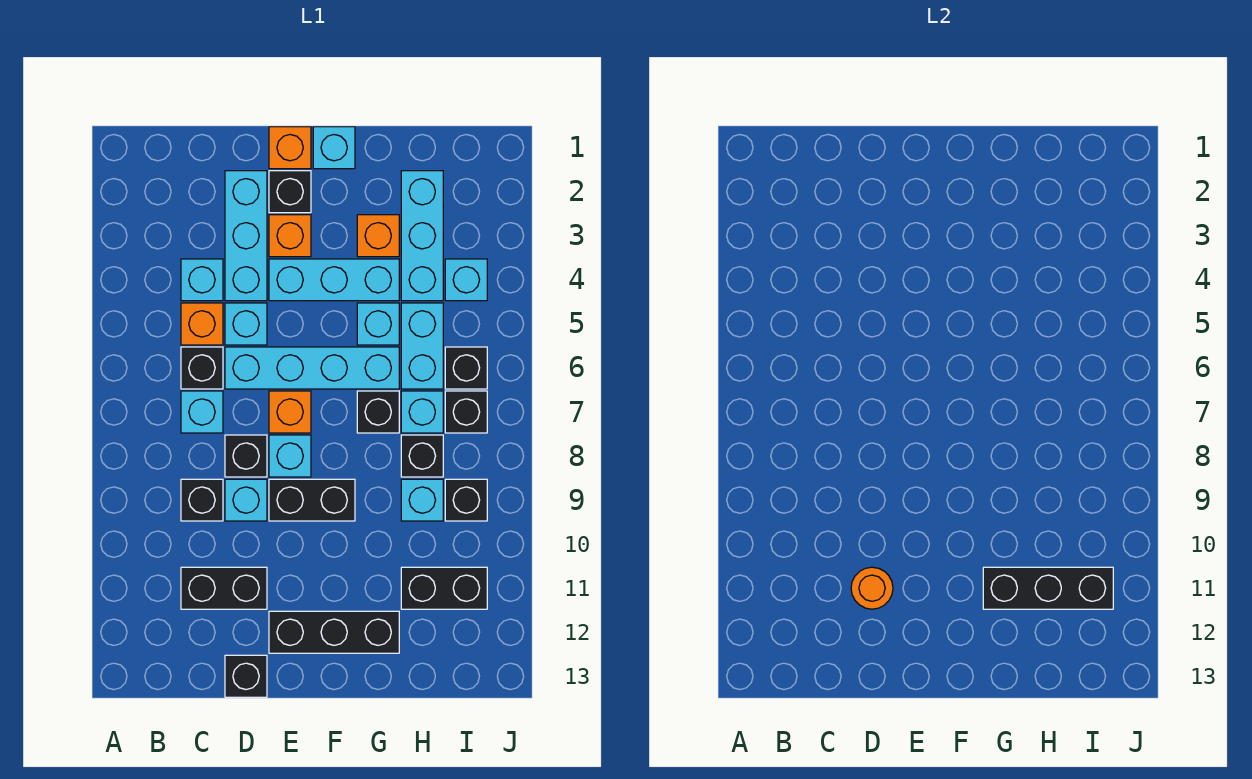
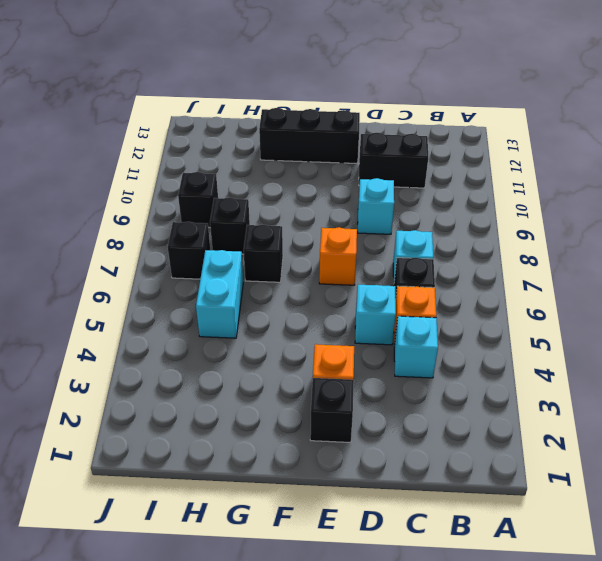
none -> black brick C9 level 1
none -> cyan brick D2:D4 level 1
none -> cyan brick D6:G6 level 1
none -> black brick D8 level 1

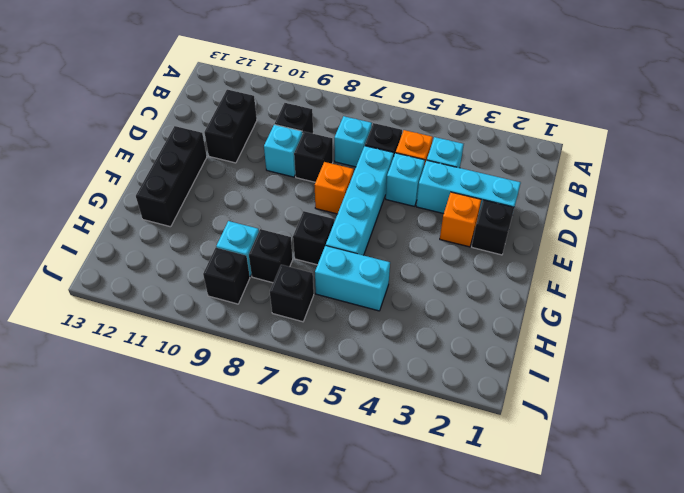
none -> black brick D13 level 1
none -> orange brick E1 level 1
none -> cyan brick E4:G4 level 1
none -> cyan brick E8 level 1

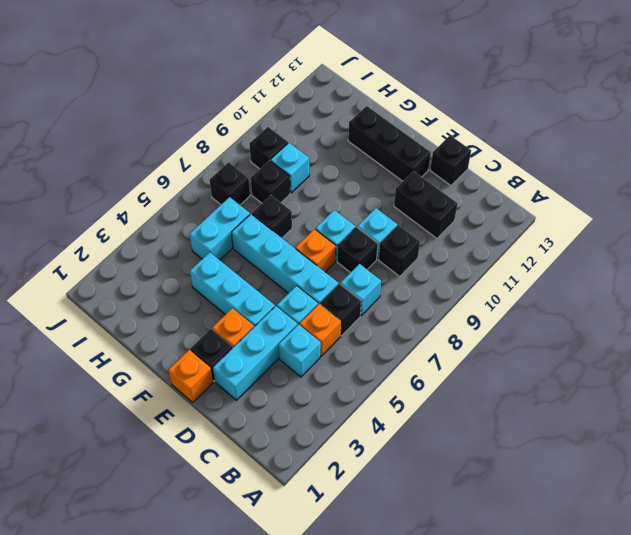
none -> black brick E9:F9 level 1
none -> cyan brick F1 level 1
none -> orange brick G3 level 1
none -> cyan brick G5 level 1

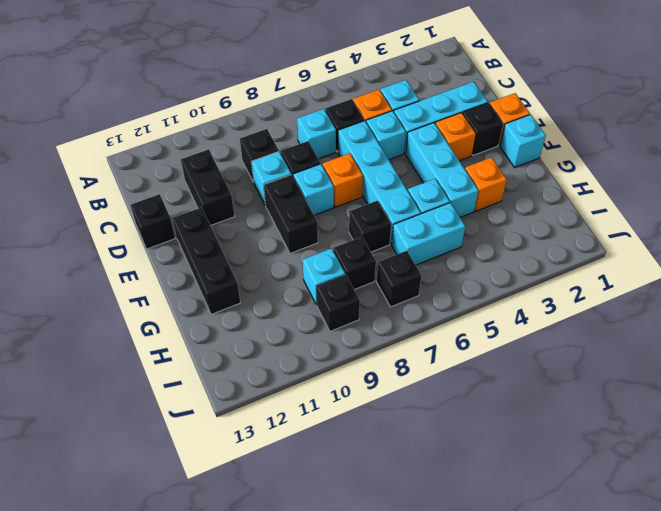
none -> cyan brick H2:H4 level 1
none -> cyan brick H7 level 1
none -> black brick H11:I11 level 1
none -> cyan brick I4 level 1

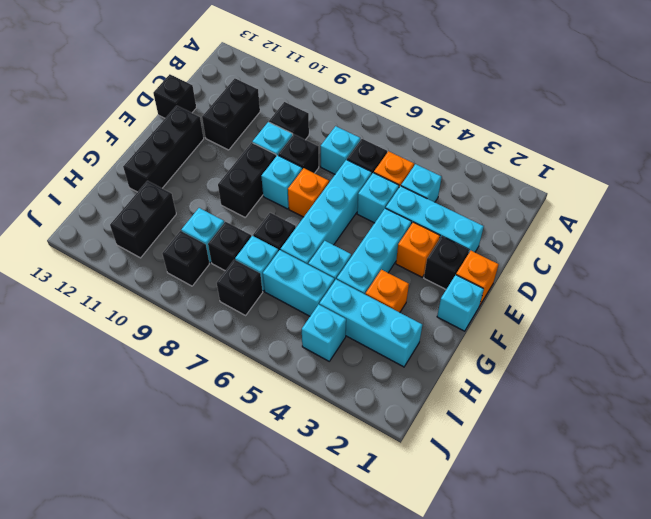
none -> black brick I6 level 1
none -> orange round brick D11 level 2
none -> black brick G11:I11 level 2

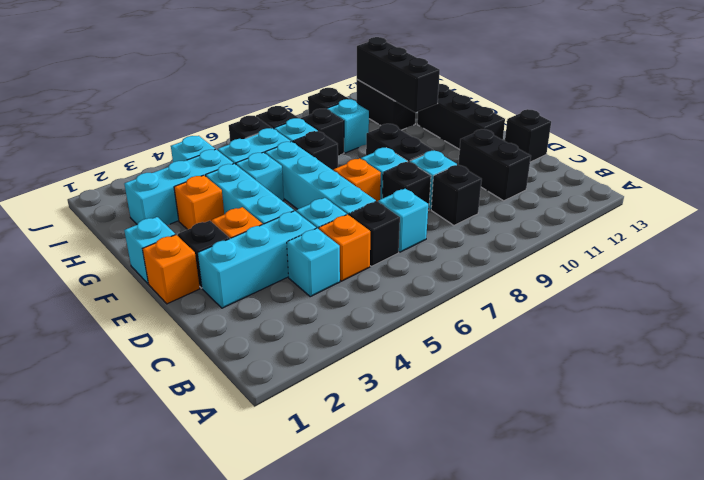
none -> orange round brick D11 level 2

